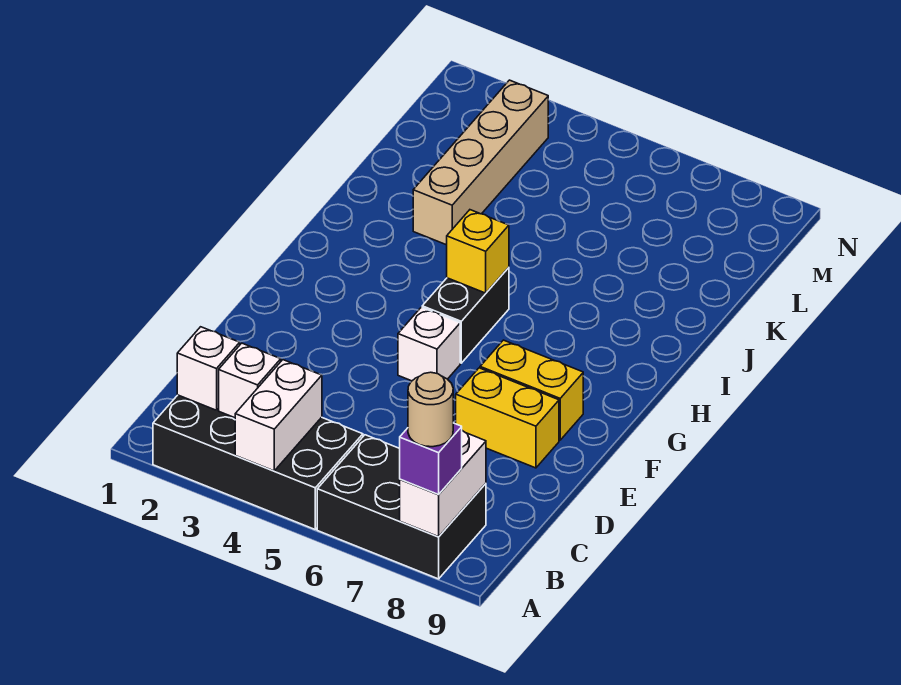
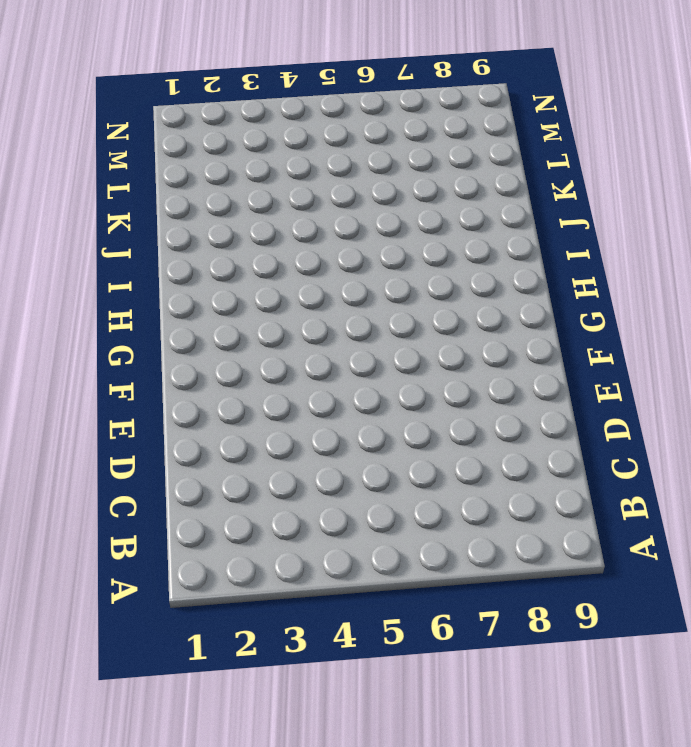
none -> black brick A2:B5 level 1
none -> black brick A6:B8 level 1
none -> yellow brick E7:E8 level 1

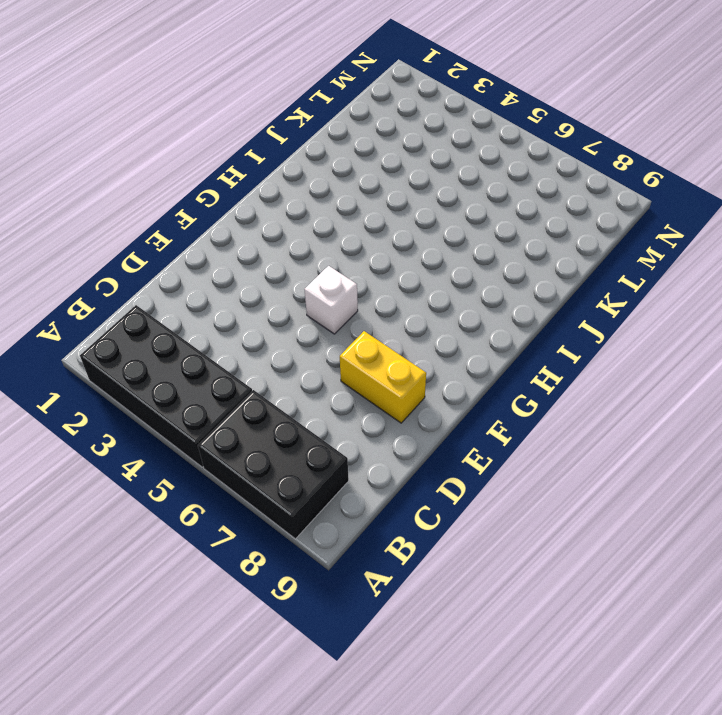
none -> yellow brick F7:F8 level 1
none -> black brick G5:H5 level 1
none -> tan brick J3:M3 level 1

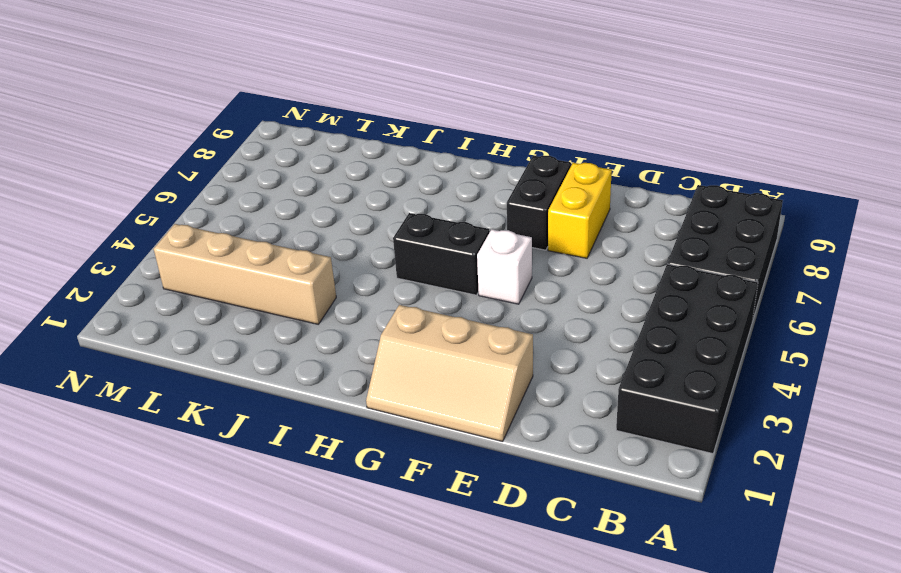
tan slope E1:G2 level 1 top 2 -> none
black brick F7:F8 level 1 -> yellow brick F7:F8 level 1
none -> white brick A4:B4 level 2
none -> white brick A8:B8 level 2
none -> white brick B2 level 2

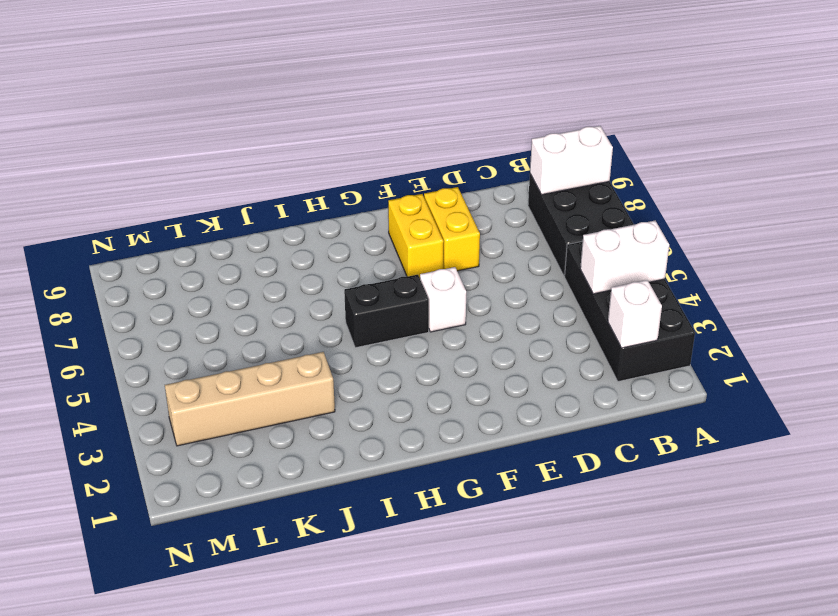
none -> white brick B3 level 2
none -> yellow brick H5 level 2
none -> purple brick A8 level 3

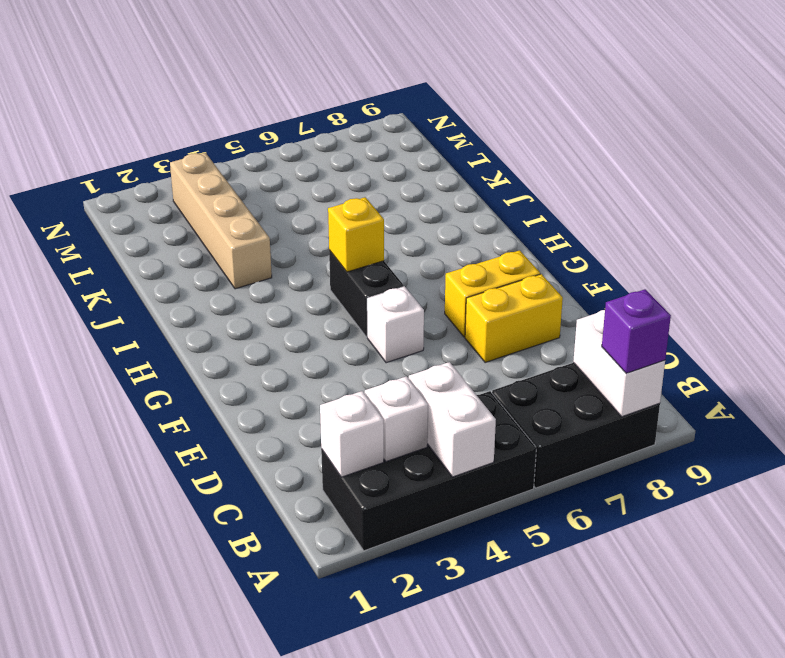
none -> tan round brick A8 level 4

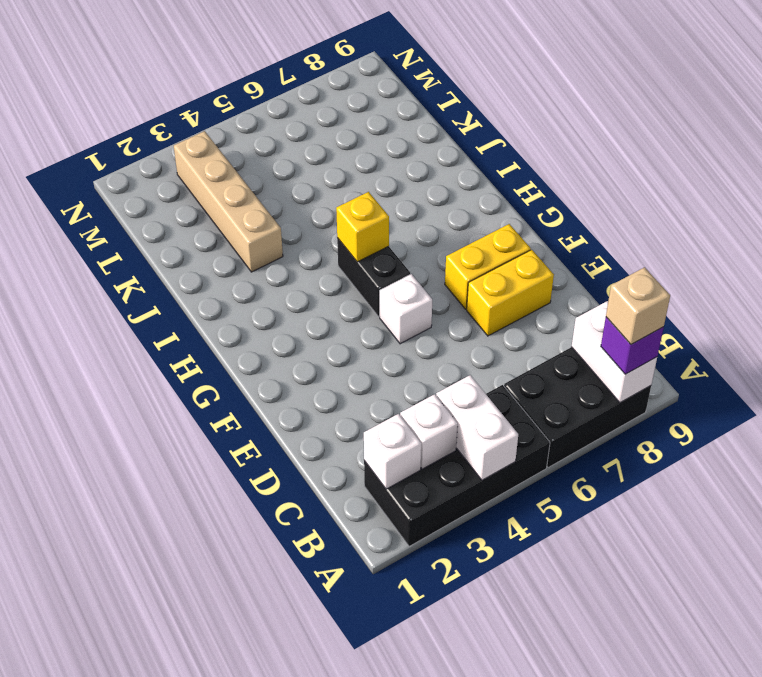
tan brick A8 level 4 -> tan round brick A8 level 4

